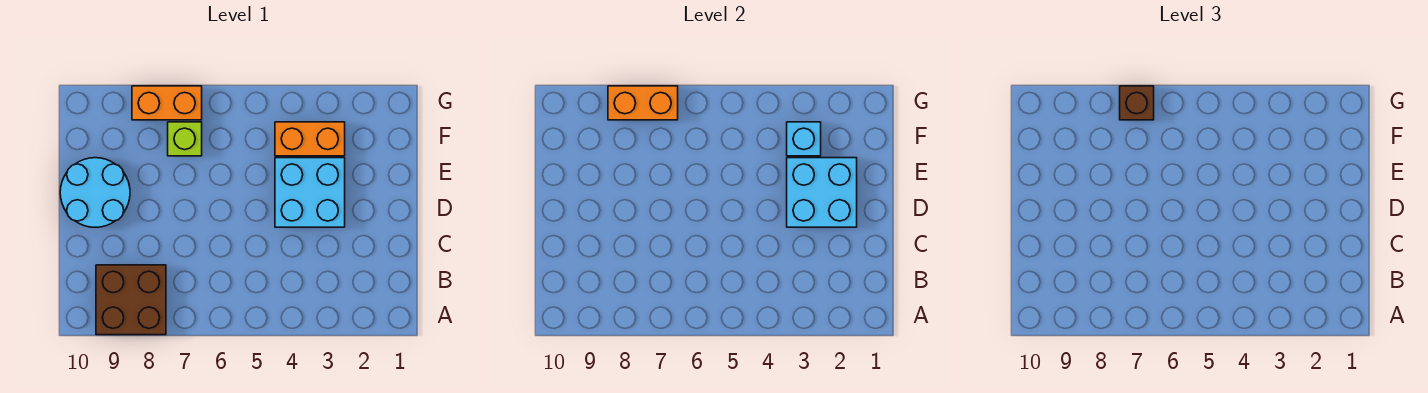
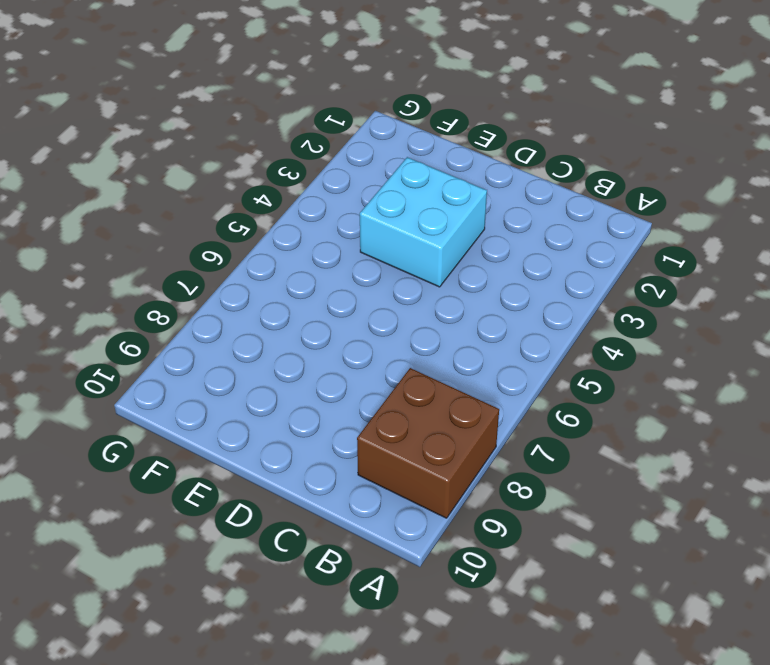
none -> cyan round brick D9:E10 level 1
none -> orange brick F3:F4 level 1

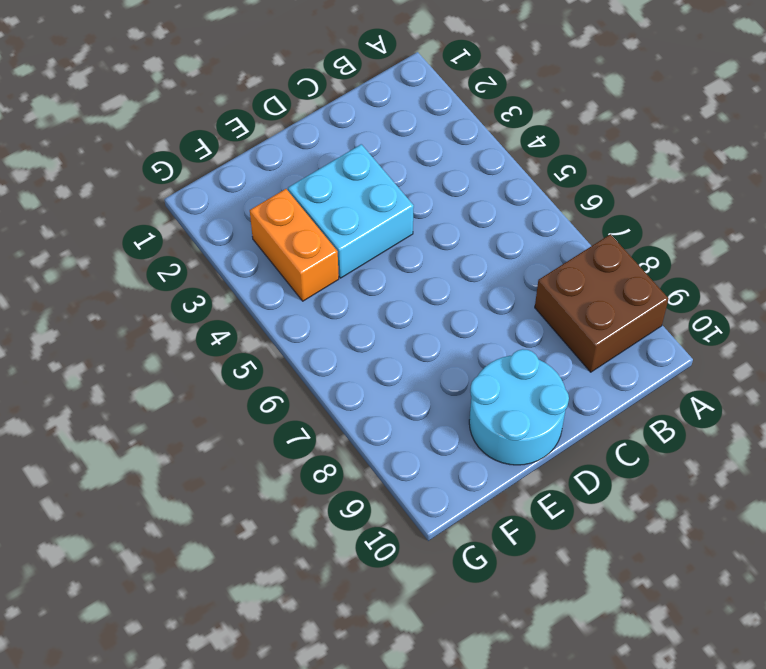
none -> lime brick F7 level 1
none -> orange brick G7:G8 level 1

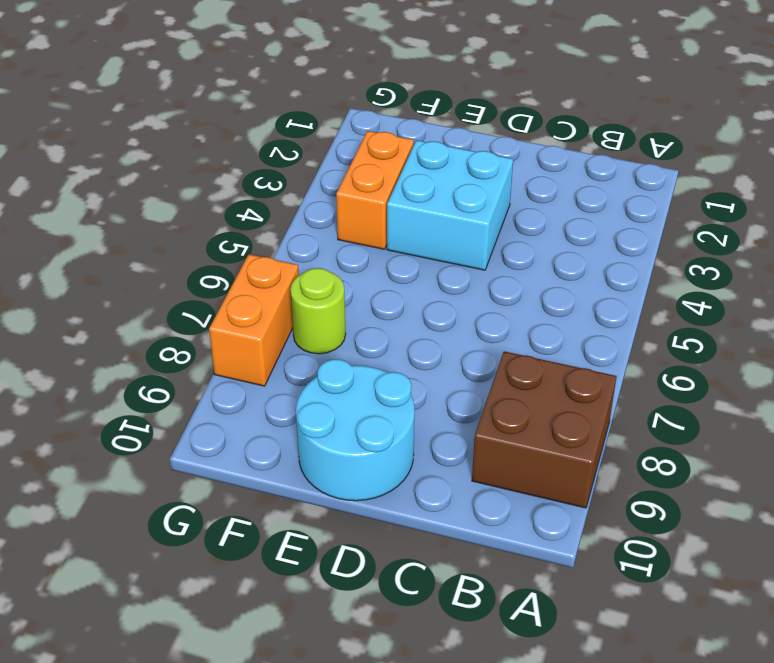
lime round brick F7 level 1 -> lime brick F7 level 1
none -> cyan brick D2:E3 level 2
none -> cyan brick F3 level 2

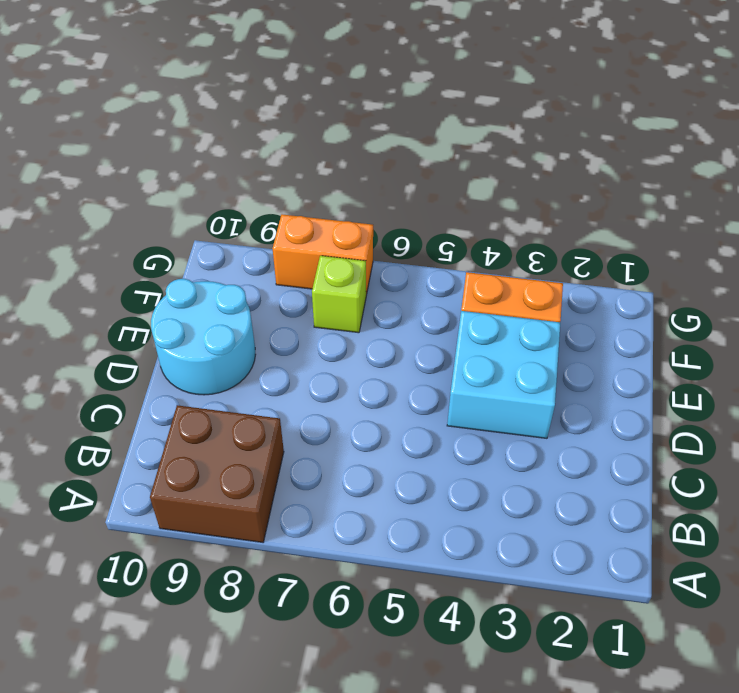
none -> cyan brick D2:E3 level 2
none -> cyan brick F3 level 2

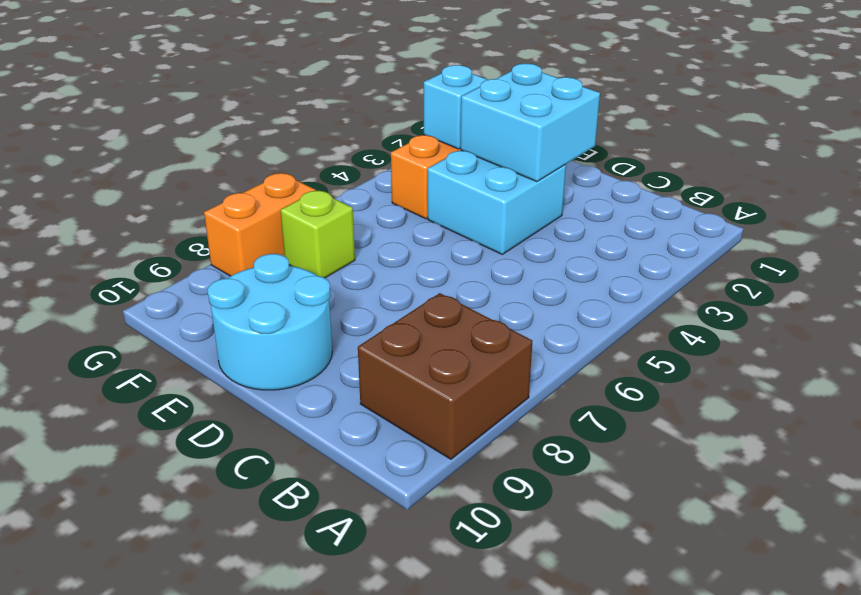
none -> orange brick G7:G8 level 2
none -> brown brick G7 level 3

